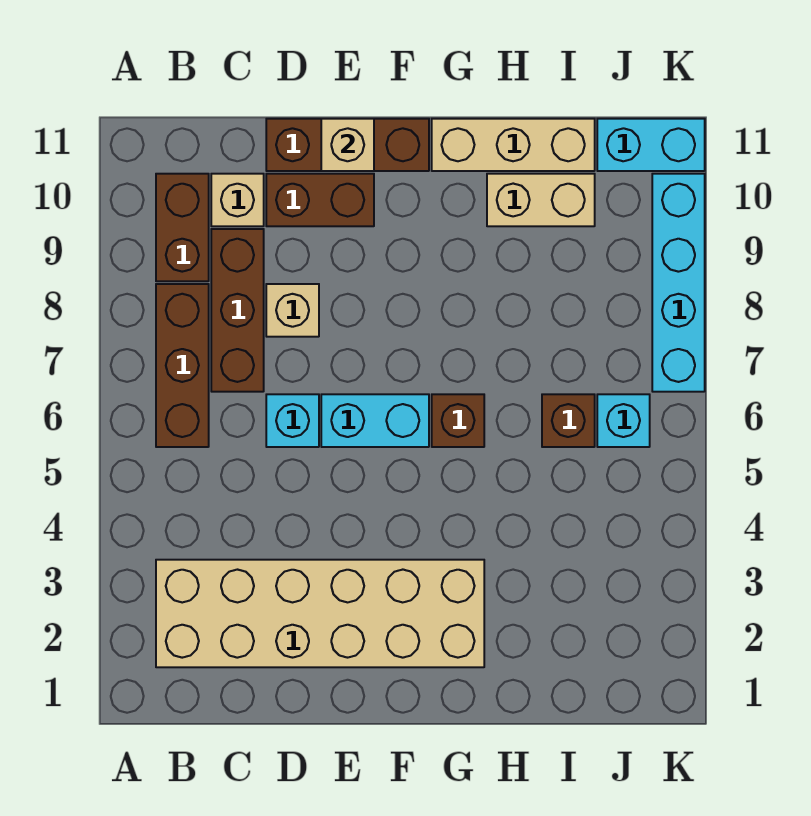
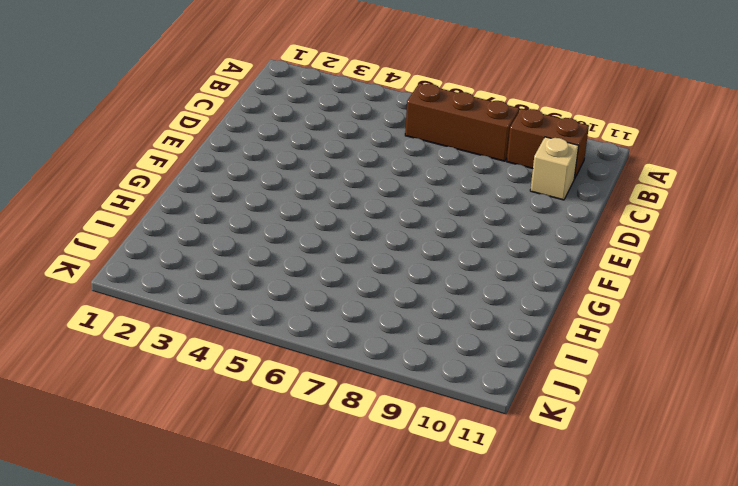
none -> tan brick B2:G3 level 1
none -> brown brick C7:C9 level 1
none -> cyan brick D6 level 1

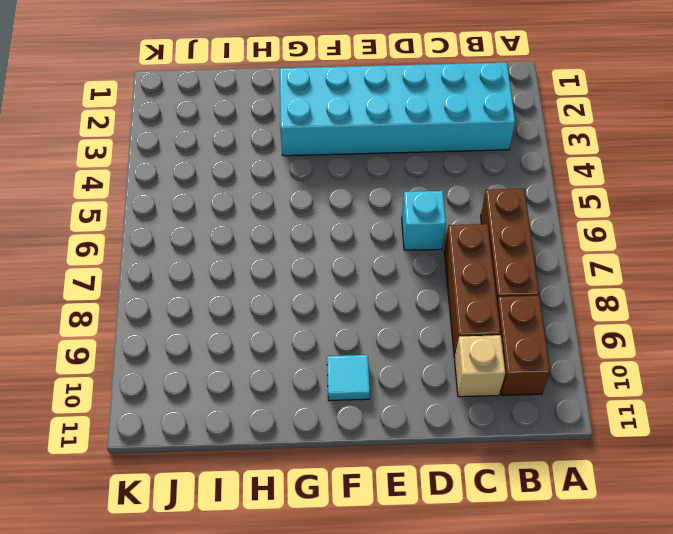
cyan brick B2:G3 level 1 -> tan brick B2:G3 level 1
cyan tile F10 level 1 -> none
none -> tan brick D8 level 1
none -> brown brick D10:E10 level 1
none -> brown brick D11:F11 level 1

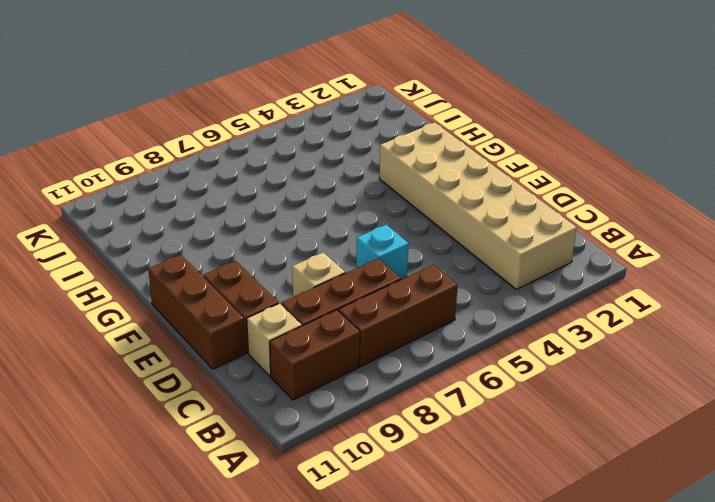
none -> cyan brick E6:F6 level 1
none -> brown brick G6 level 1
none -> tan brick G11:I11 level 1

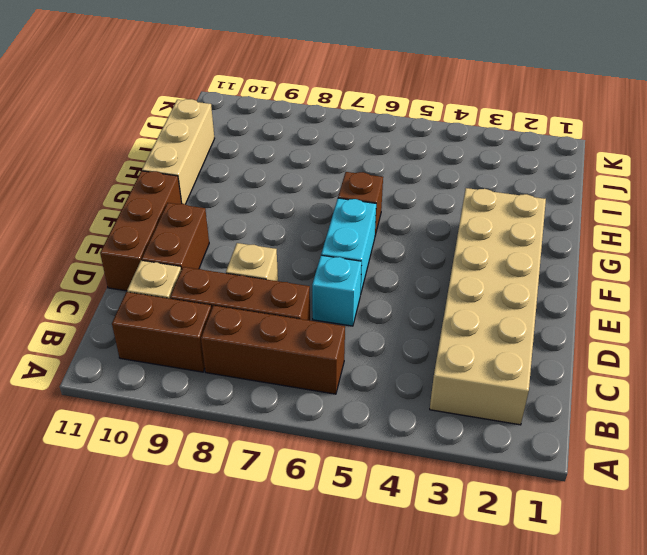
none -> tan brick H10:I10 level 1
none -> brown brick I6 level 1
none -> cyan brick J6 level 1

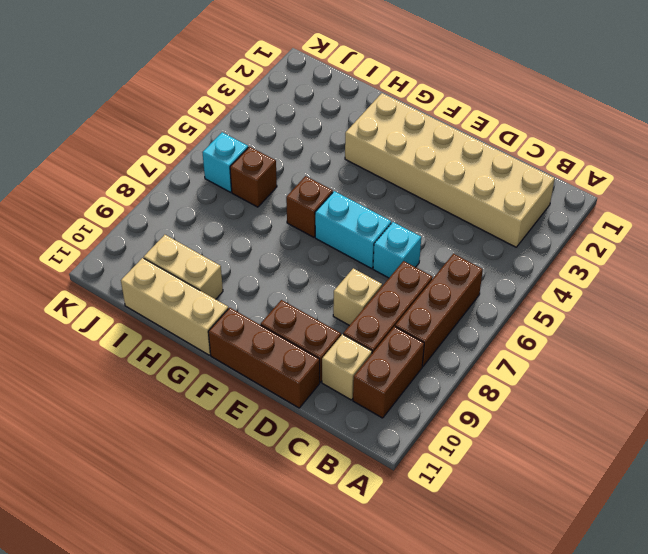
none -> cyan brick J11:K11 level 1
none -> cyan brick K7:K10 level 1
none -> tan brick E11 level 2

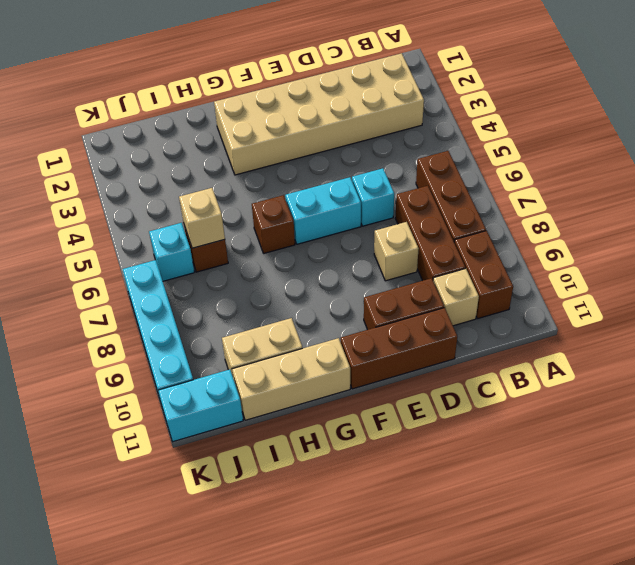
tan brick I6 level 2 -> tan brick E11 level 2

